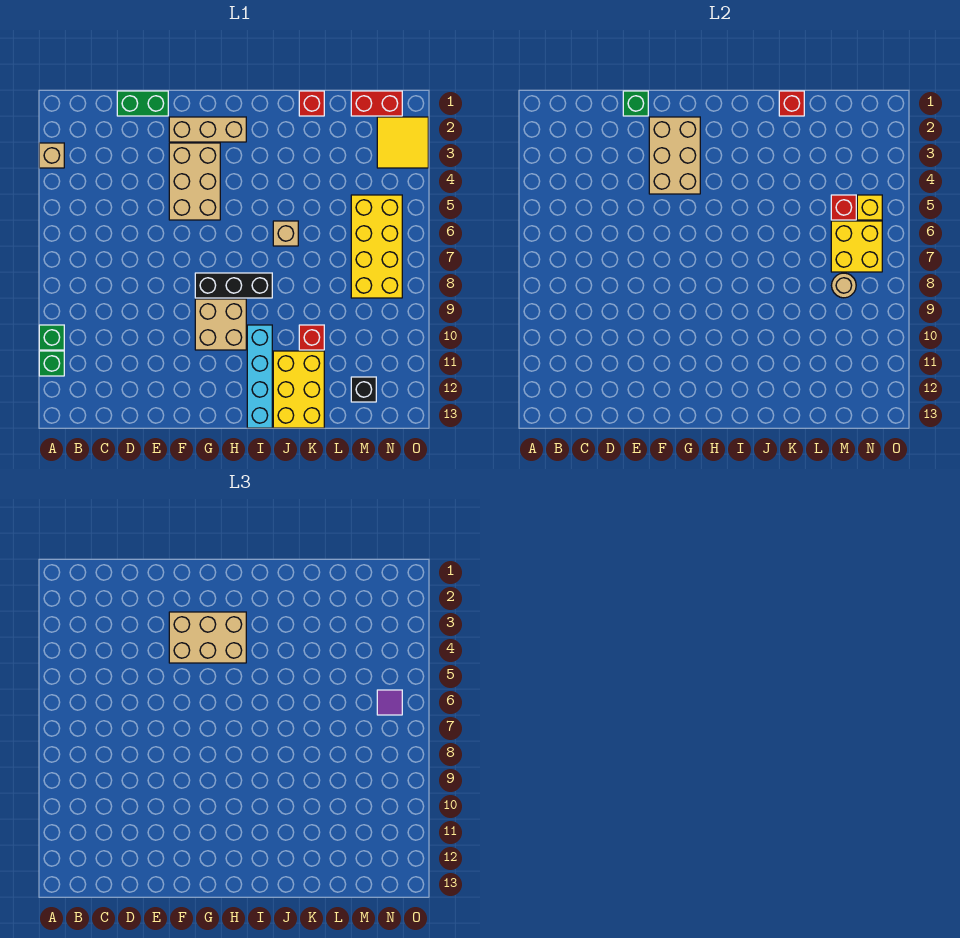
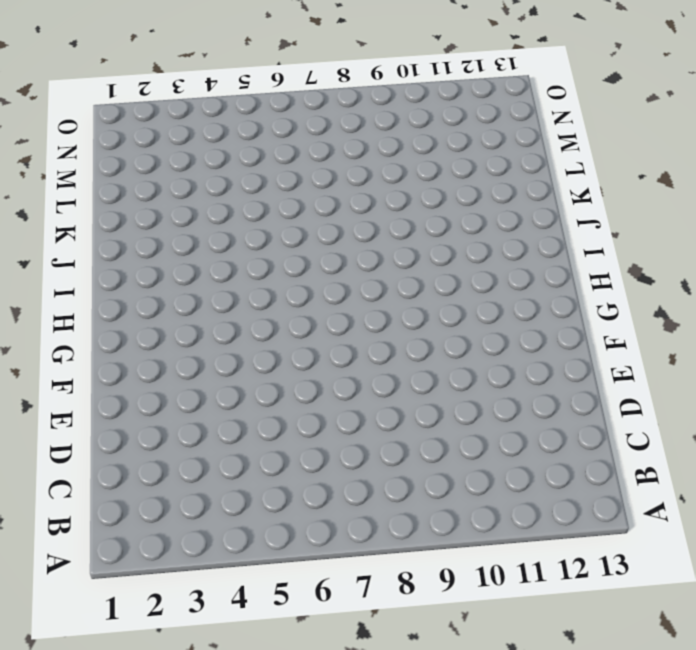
none -> tan brick A3 level 1
none -> green brick A10 level 1
none -> green brick A11 level 1

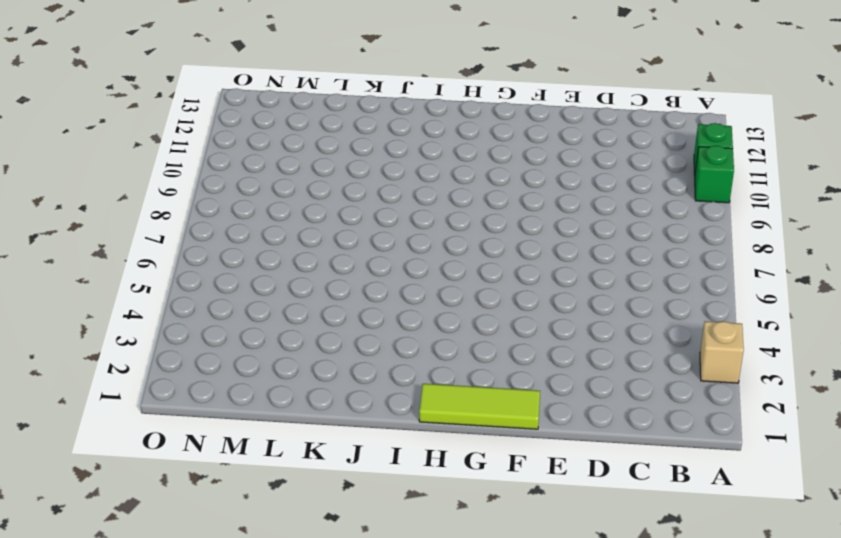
lime tile F1:H1 level 1 -> none
none -> green brick D1:E1 level 1
none -> tan brick F2:H2 level 1
none -> tan brick F3:G5 level 1

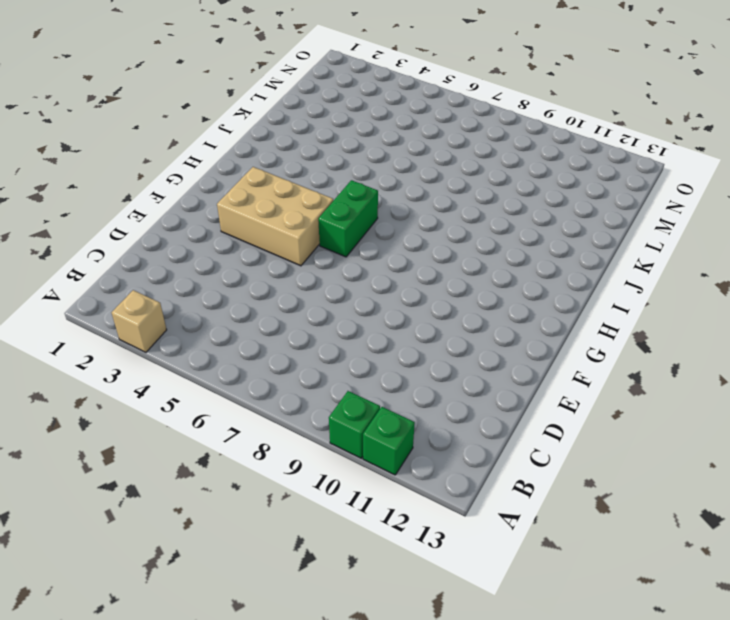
green brick G6:H6 level 1 -> green brick D1:E1 level 1
none -> tan brick F2:H2 level 1
none -> black brick G8:I8 level 1
none -> tan brick G9:H10 level 1

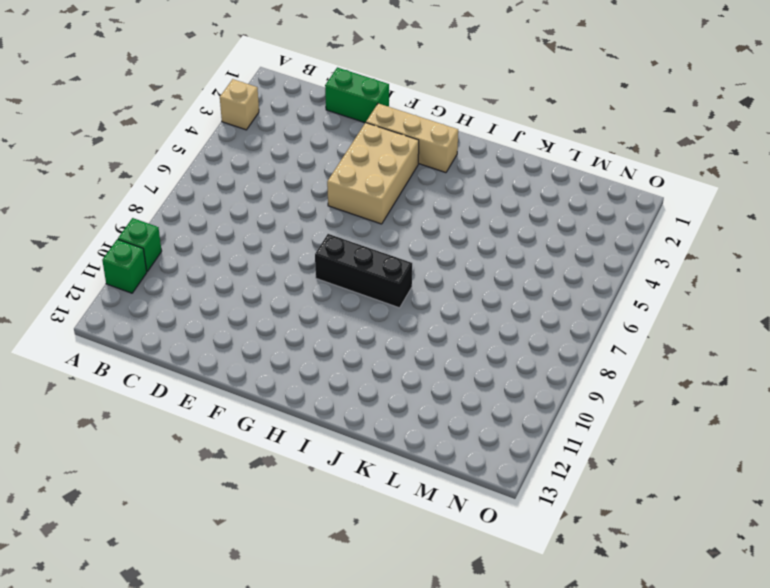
none -> tan brick G9:H10 level 1
none -> cyan brick I10:I13 level 1
none -> tan brick J6 level 1

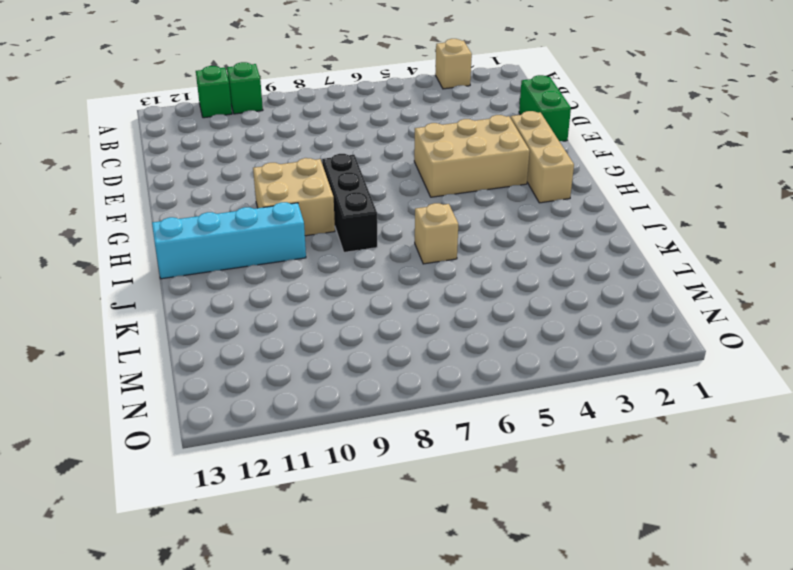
none -> yellow brick J11:K13 level 1
none -> red brick K1 level 1
none -> red brick K10 level 1

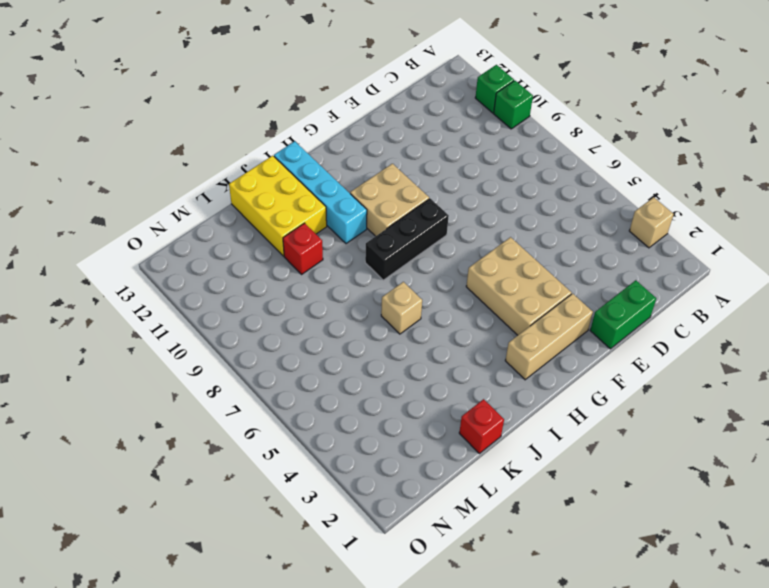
none -> red brick M1:N1 level 1
none -> yellow brick M5:N8 level 1
none -> black brick M12 level 1

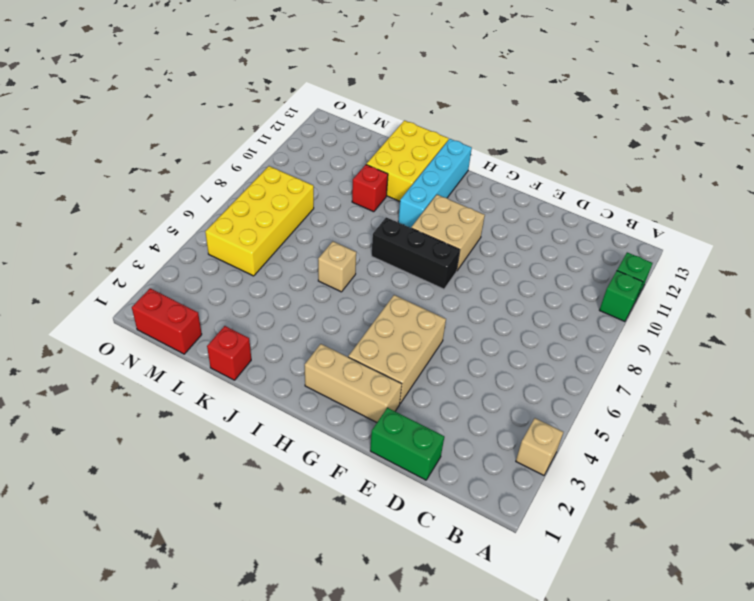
none -> black brick M12 level 1
none -> yellow tile N2:O3 level 1
none -> green brick E1 level 2

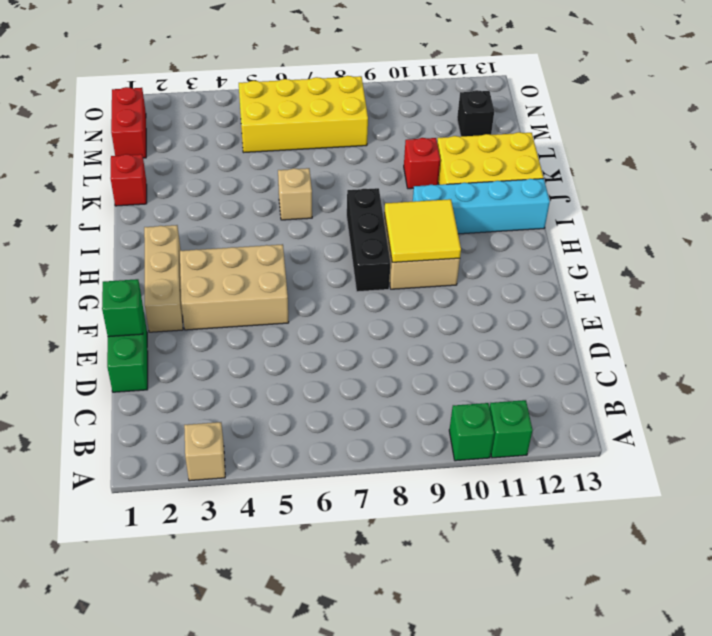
yellow tile G9:H10 level 2 -> yellow tile N2:O3 level 1
none -> tan brick F2:G4 level 2
none -> red brick K1 level 2
none -> red brick M5 level 2

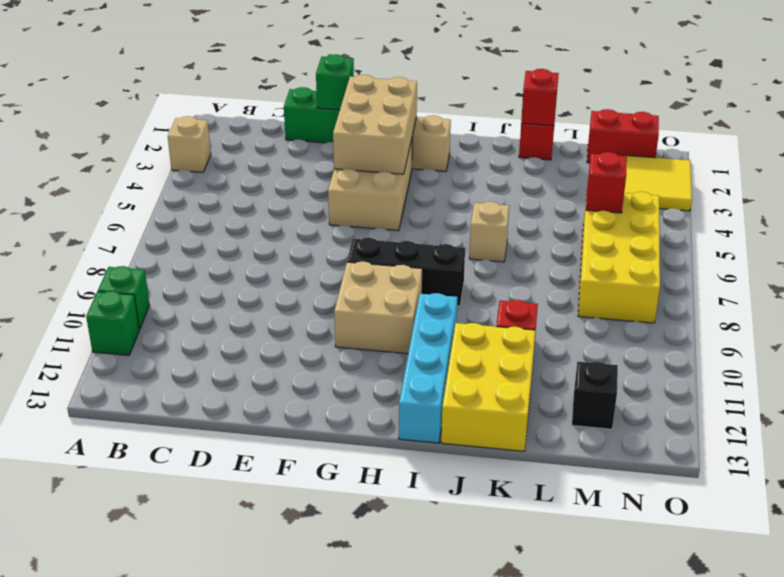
none -> yellow brick M6:N7 level 2
none -> tan round brick M8 level 2
none -> yellow brick N5 level 2

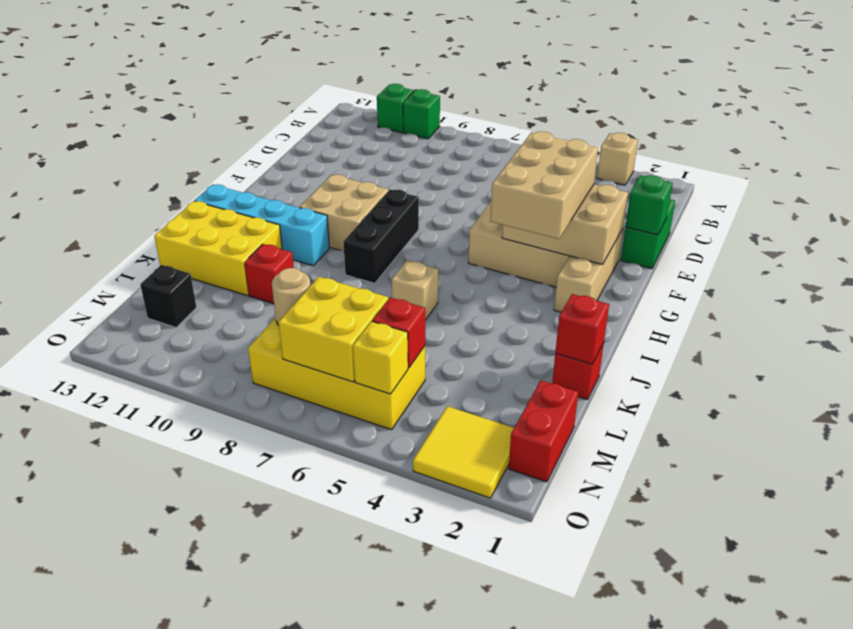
none -> purple tile N6 level 3

